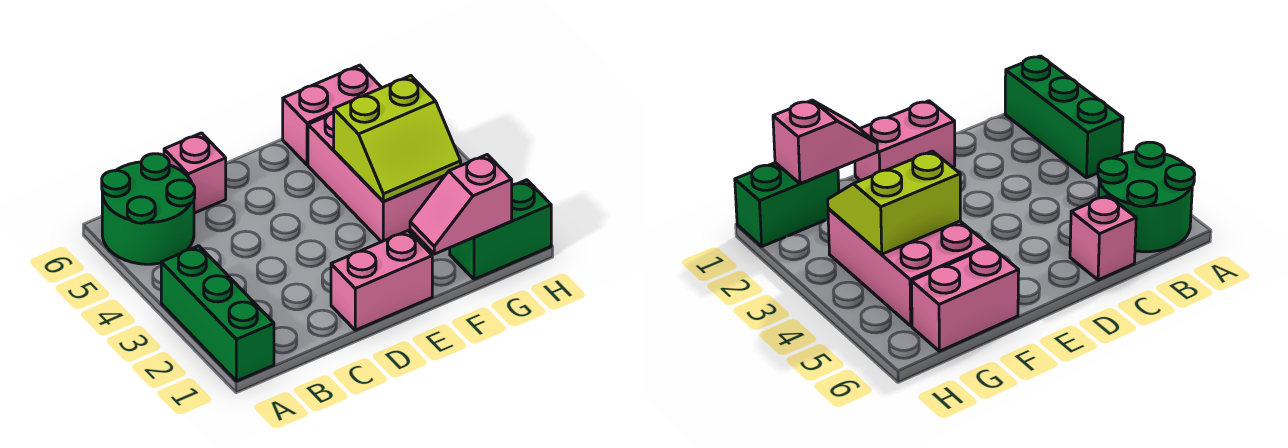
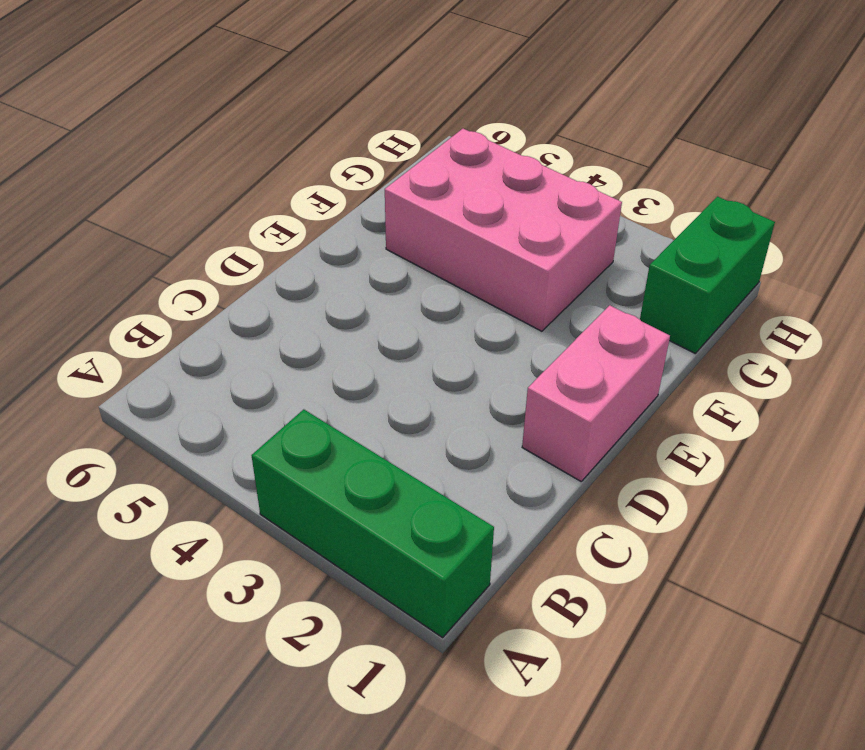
none -> green round brick A5:B6 level 1
none -> pink brick C6 level 1

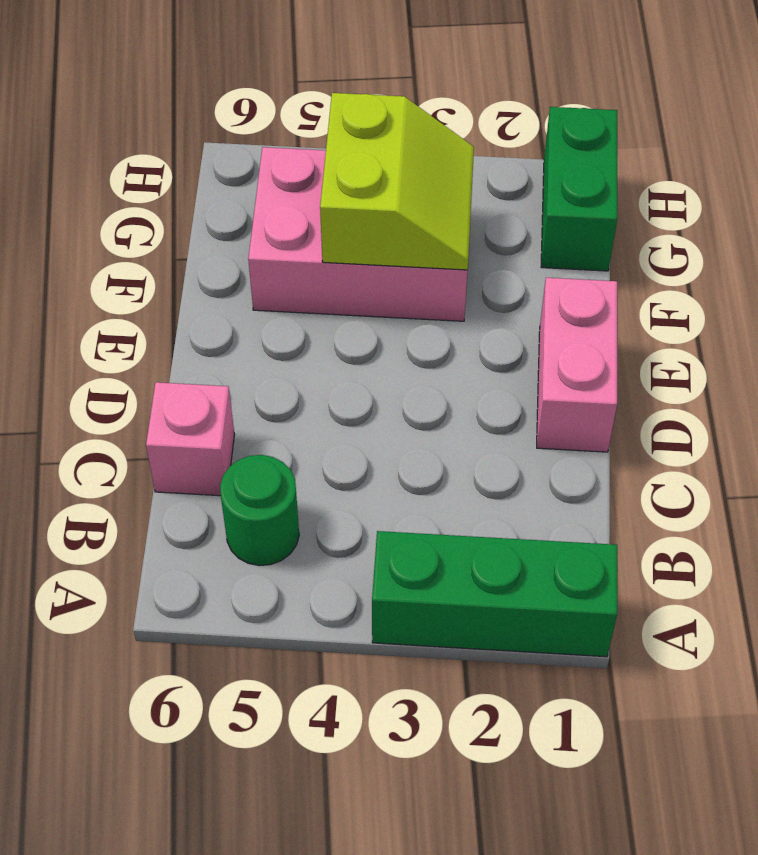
green round brick B5 level 1 -> green round brick A5:B6 level 1
none -> pink brick F6:G6 level 1
none -> pink slope F1:G1 level 2 top G

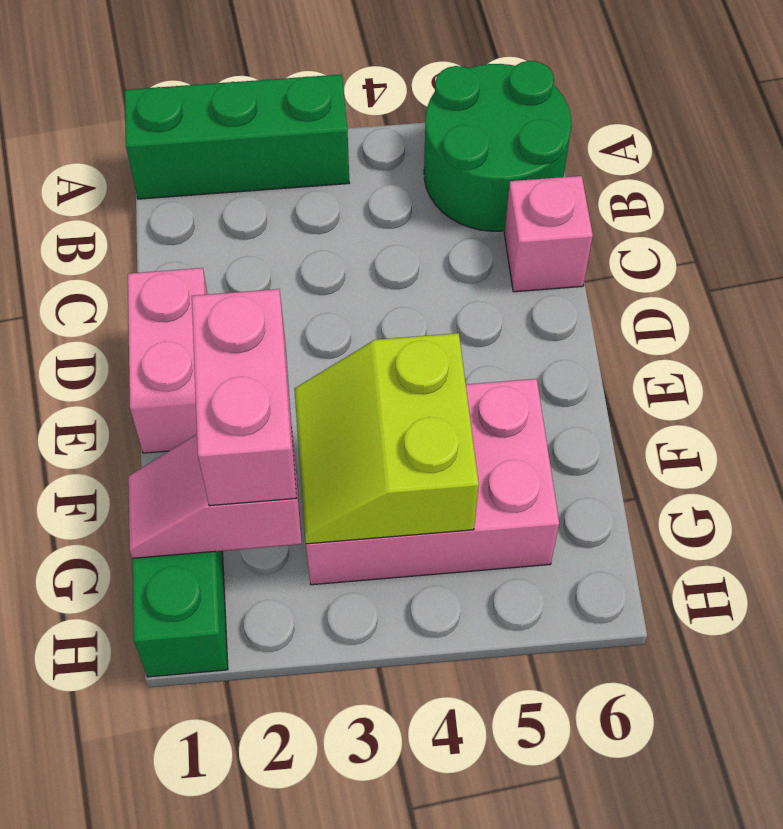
pink brick F2:G2 level 3 -> pink brick F6:G6 level 1
pink slope G1:G2 level 2 top 2 -> pink slope F1:G1 level 2 top G

